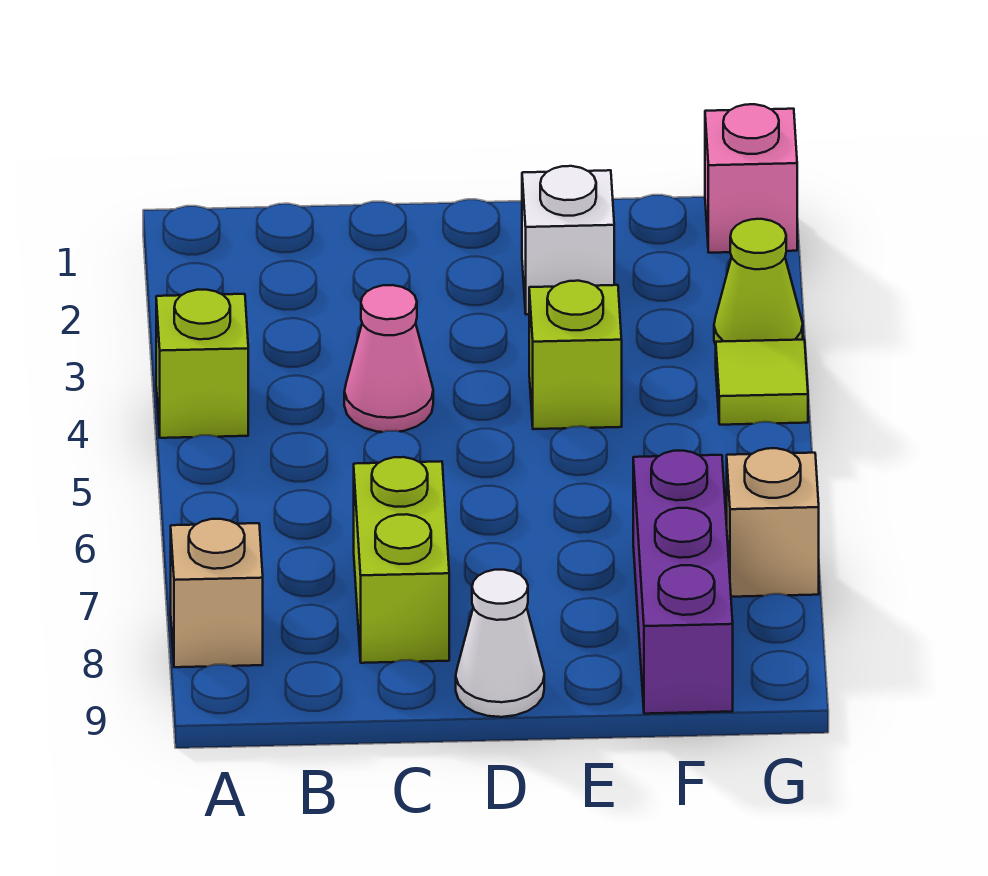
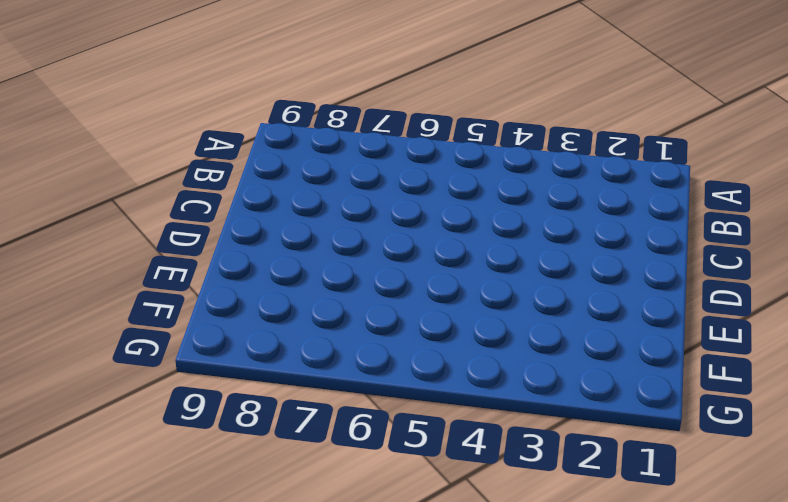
none -> lime brick A4 level 1
none -> tan brick A8 level 1
none -> pink cone C4 level 1

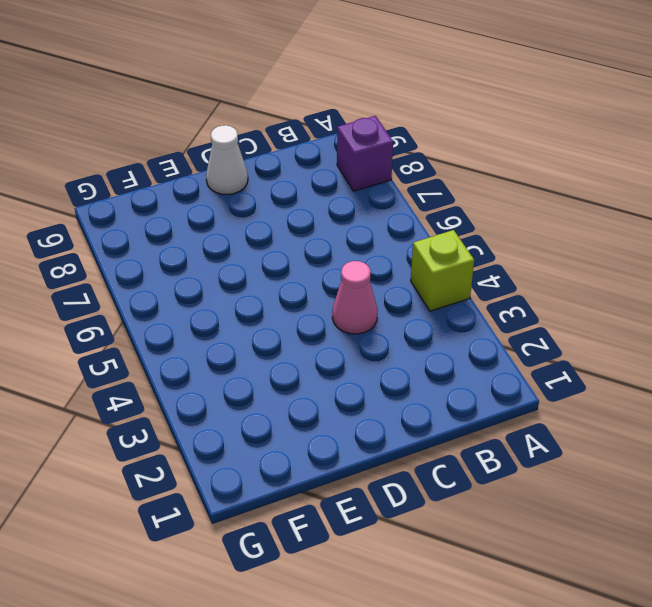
purple brick A8 level 1 -> tan brick A8 level 1
none -> lime brick C7:C8 level 1
none -> white brick E2 level 1
none -> lime brick E4 level 1

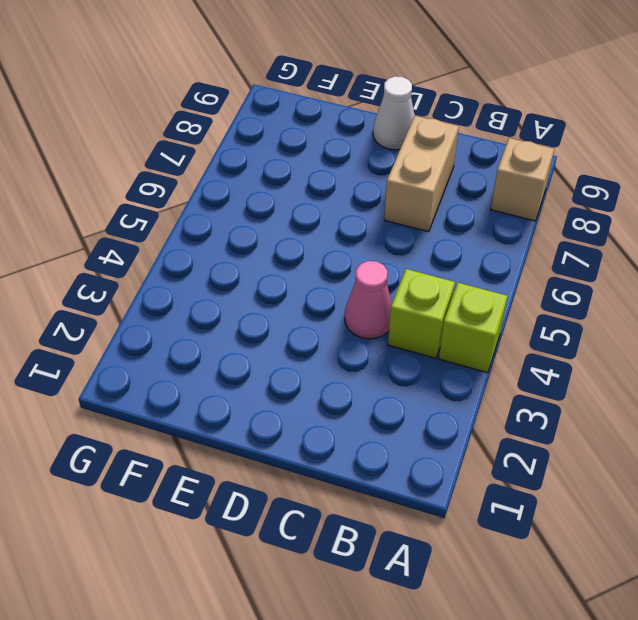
lime brick B4 level 1 -> lime brick E4 level 1
tan brick C7:C8 level 1 -> lime brick C7:C8 level 1
none -> white brick E2 level 1
none -> purple brick F7:F9 level 1
none -> pink brick G1 level 1

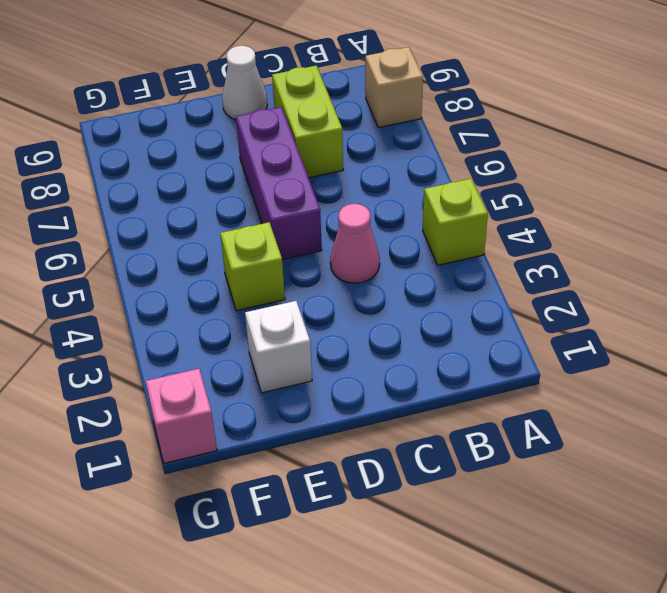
purple brick D5:D7 level 1 -> purple brick F7:F9 level 1
none -> lime cone G3 level 1
none -> lime tile G4 level 1
none -> tan brick G7 level 1

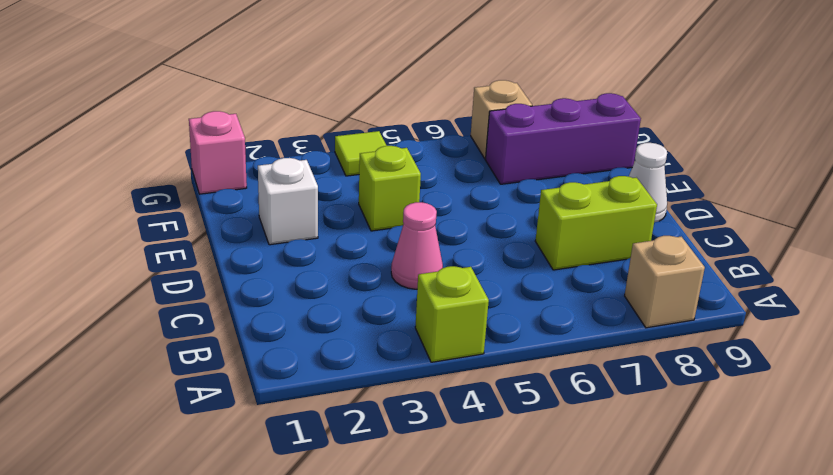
none -> lime cone G3 level 1

